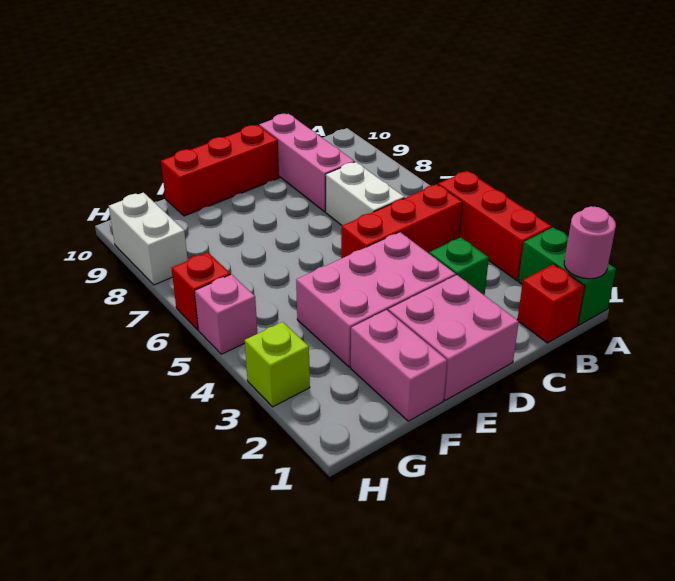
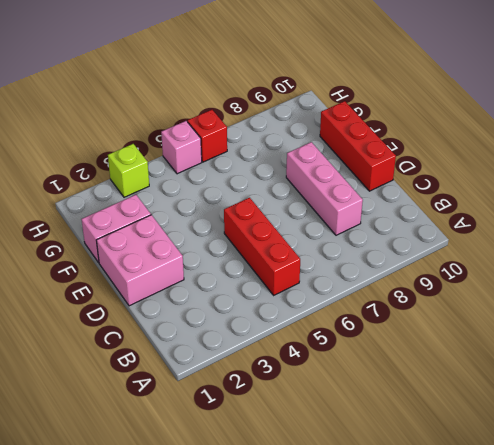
pink brick C8:E8 level 1 -> pink brick C8:C10 level 1
none -> green brick A1:A2 level 1
none -> red brick A3:A5 level 1
none -> red brick B1 level 1

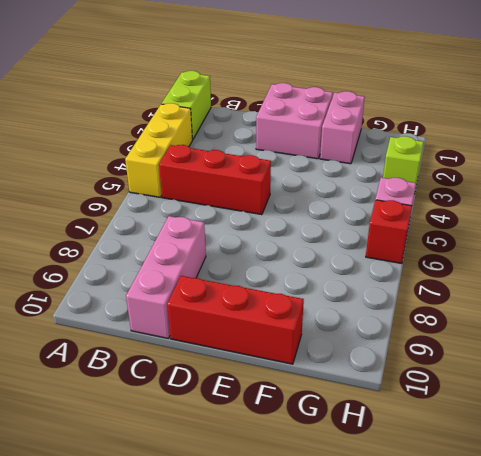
lime brick A1:A2 level 1 -> green brick A1:A2 level 1
yellow brick A3:A5 level 1 -> red brick A3:A5 level 1
none -> red brick B1 level 1
none -> green brick C3 level 1
none -> white brick C6:C7 level 1

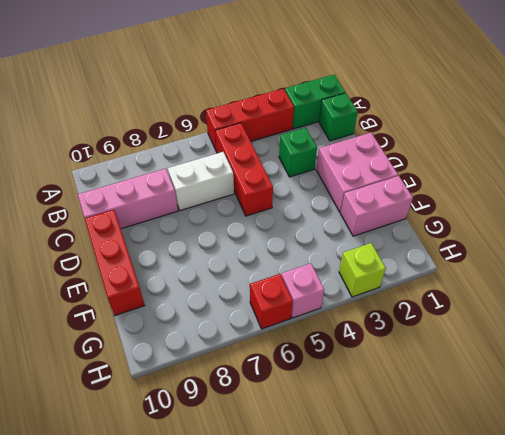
green brick B1 level 1 -> red brick B1 level 1
none -> pink brick D3:F4 level 1
none -> white brick H8:H9 level 1
none -> pink round brick A1 level 2

